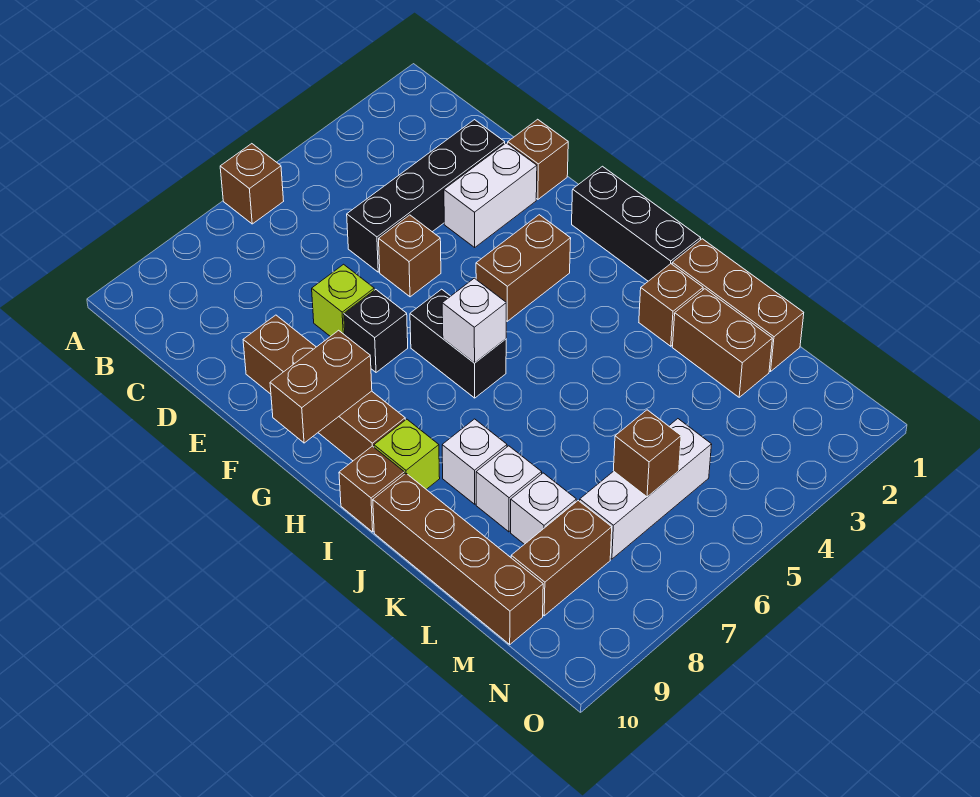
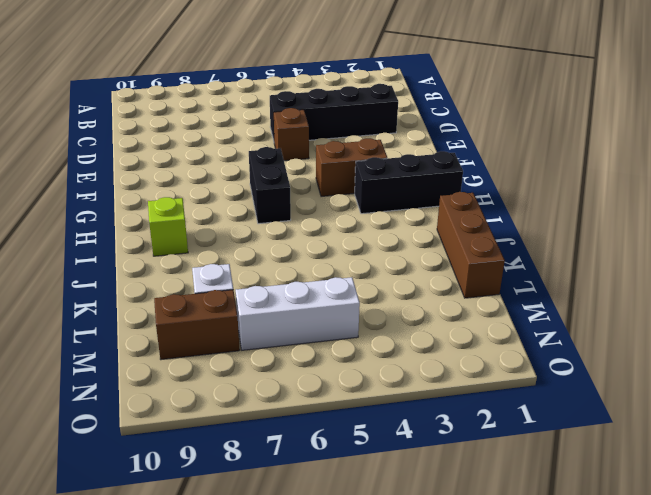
black brick H1:H3 level 1 -> black brick G1:I1 level 1
none -> brown brick A6 level 1
none -> brown brick E1 level 1
none -> white brick E2:E3 level 1

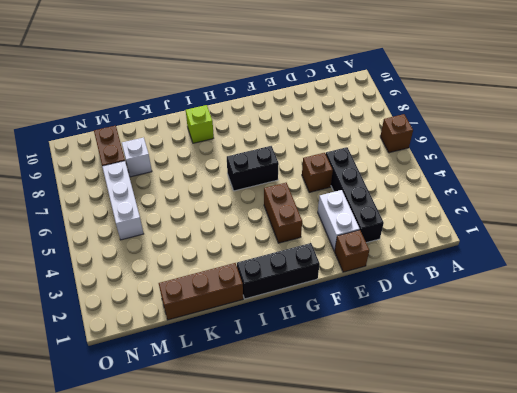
none -> lime brick E7 level 1
none -> brown brick E9:H9 level 1
none -> black brick F7 level 1

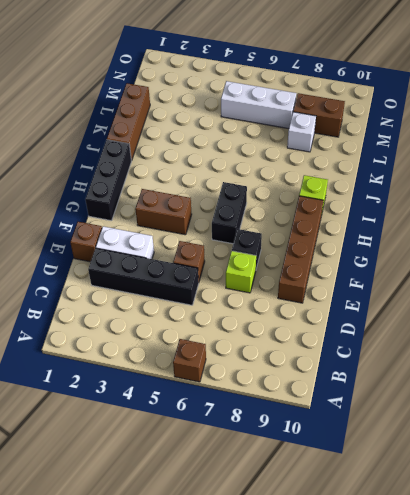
none -> brown brick I10 level 1
none -> brown brick J2 level 1
none -> white brick J8 level 1

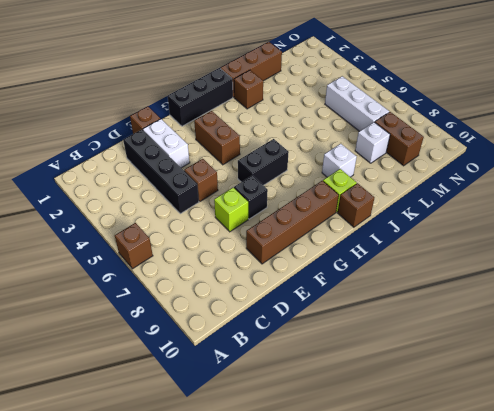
none -> brown brick J10:M10 level 1
none -> brown brick K2:L2 level 1
none -> white brick K8 level 1

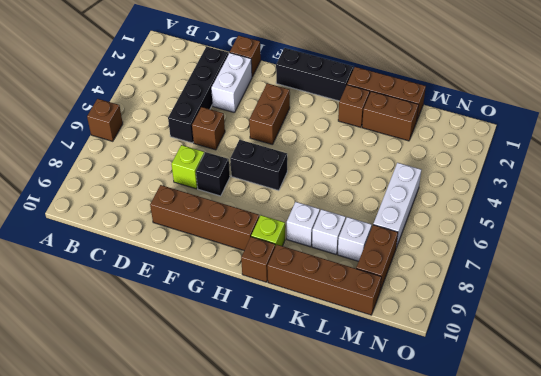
none -> brown brick G9:G10 level 2
none -> white brick H6 level 2
none -> brown brick M6 level 2

